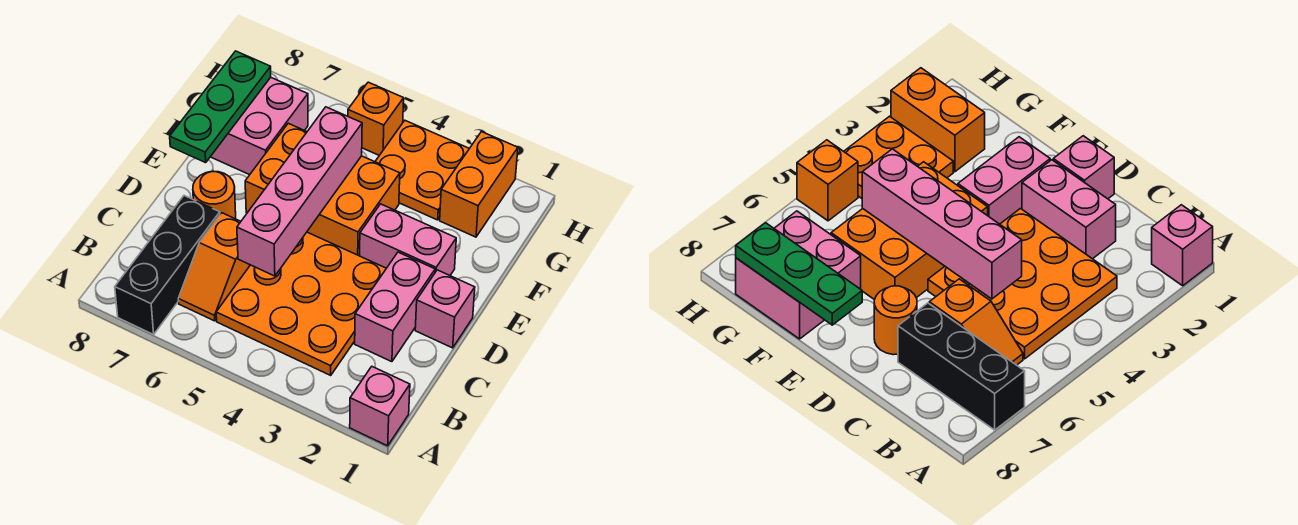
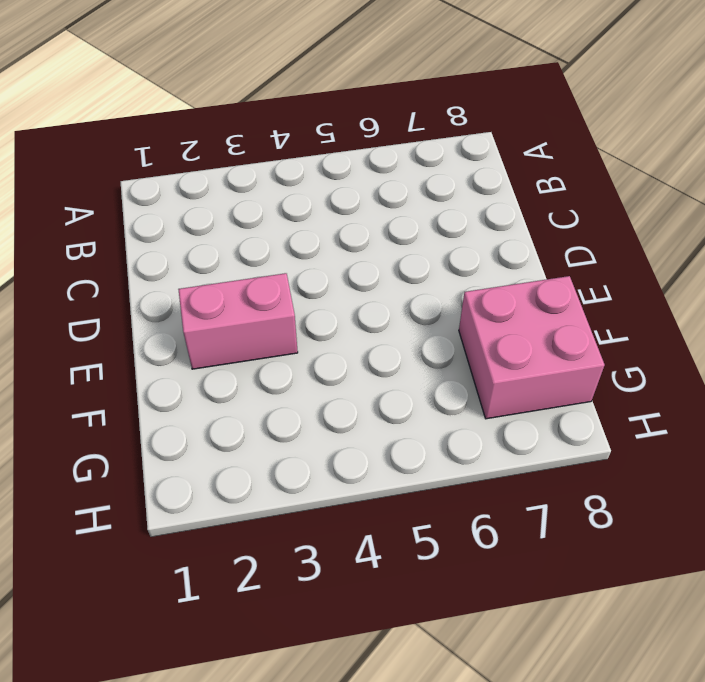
none -> pink brick A1 level 1
none -> black brick A7:C7 level 1
none -> orange plate B3:D5 level 1

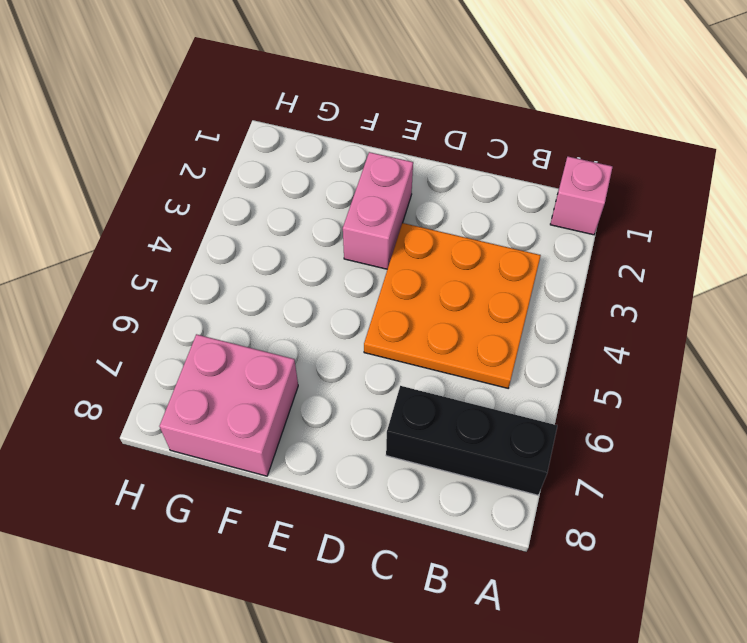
none -> orange slope B6:C6 level 1 top C
none -> pink brick C2:D2 level 1
none -> pink brick D1 level 1

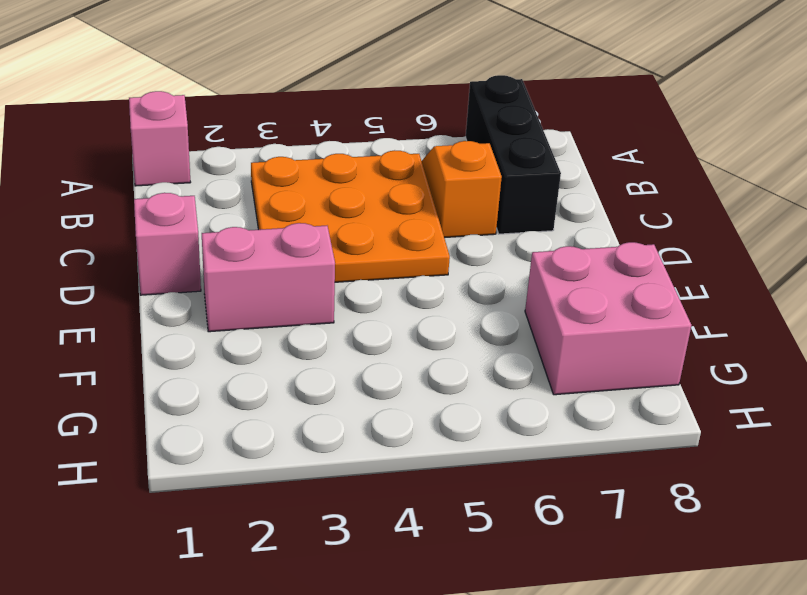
none -> pink brick C2:D2 level 1
none -> orange round brick D7 level 1
none -> orange brick E4:F6 level 1

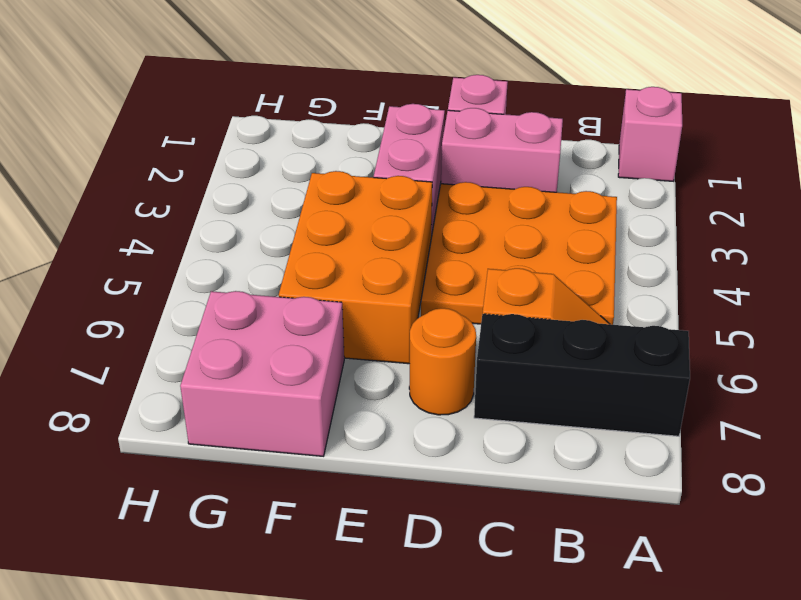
none -> orange brick G2:H2 level 1
none -> orange plate G3:H4 level 1
none -> orange brick H5 level 1

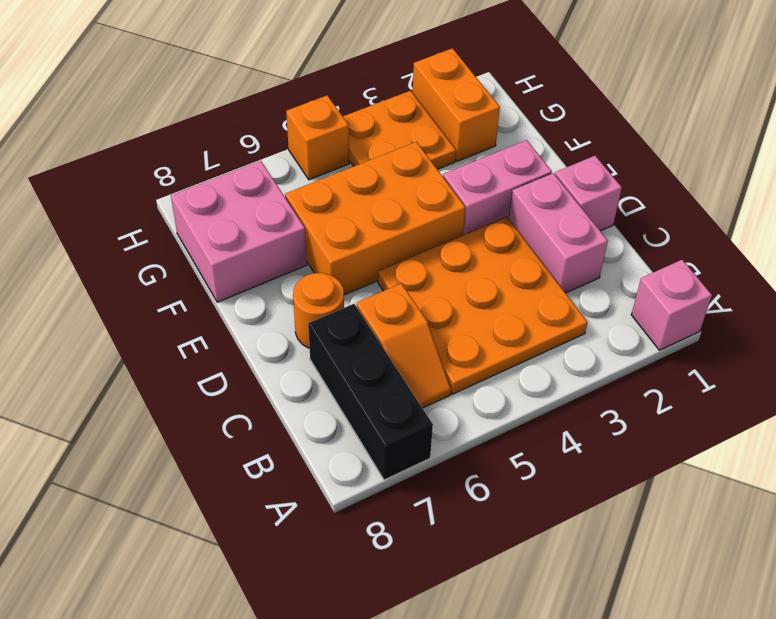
none -> pink brick C5:F5 level 2
none -> green plate E8:G8 level 2

